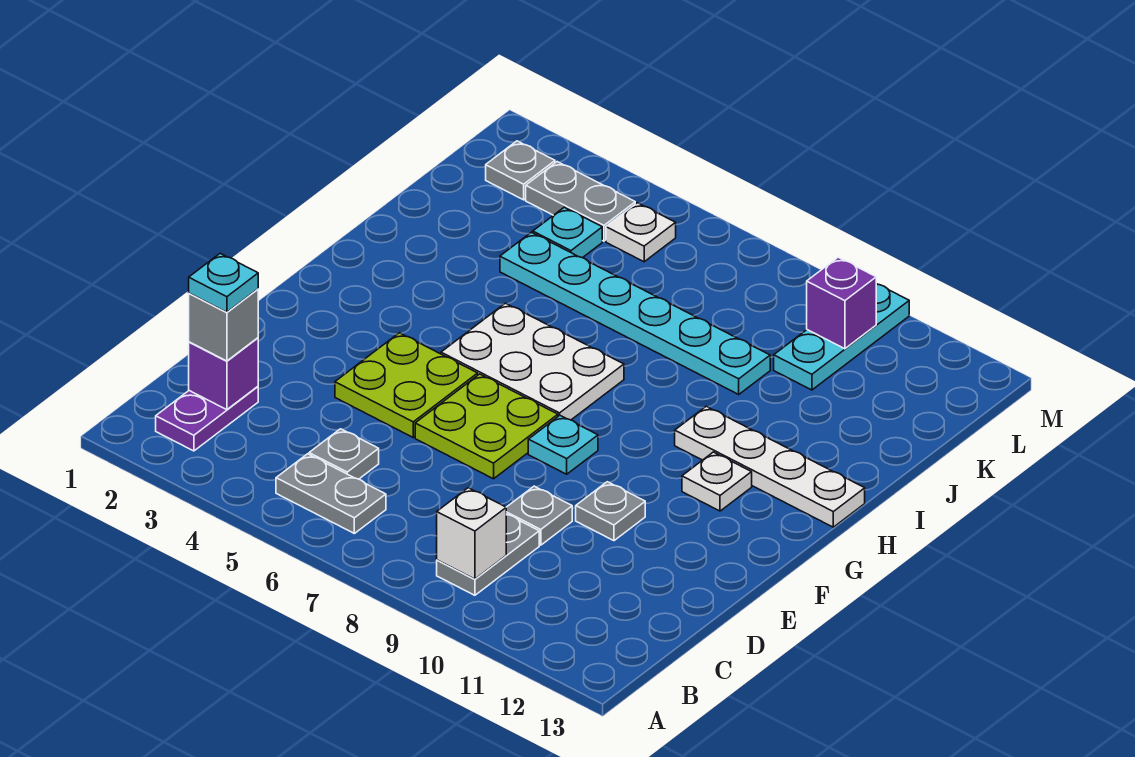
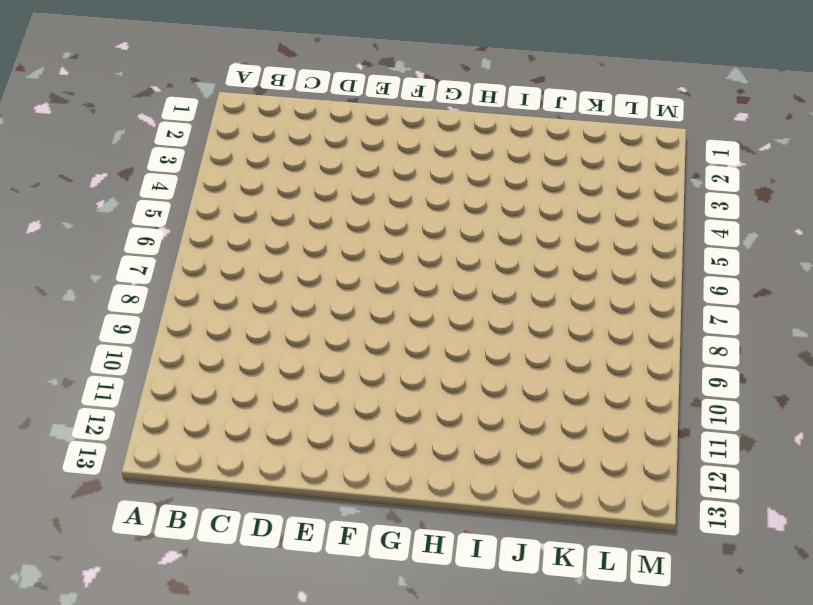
none -> purple plate B2:C2 level 1
none -> grey plate B5:B6 level 1
none -> grey plate B9:C9 level 1

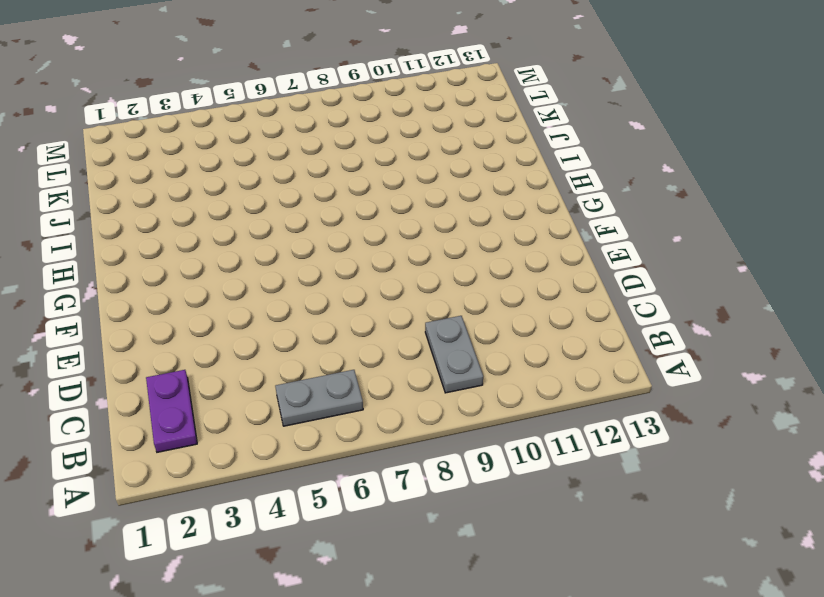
none -> grey plate C5 level 1
none -> grey plate D9 level 1
none -> lime plate E4:F5 level 1

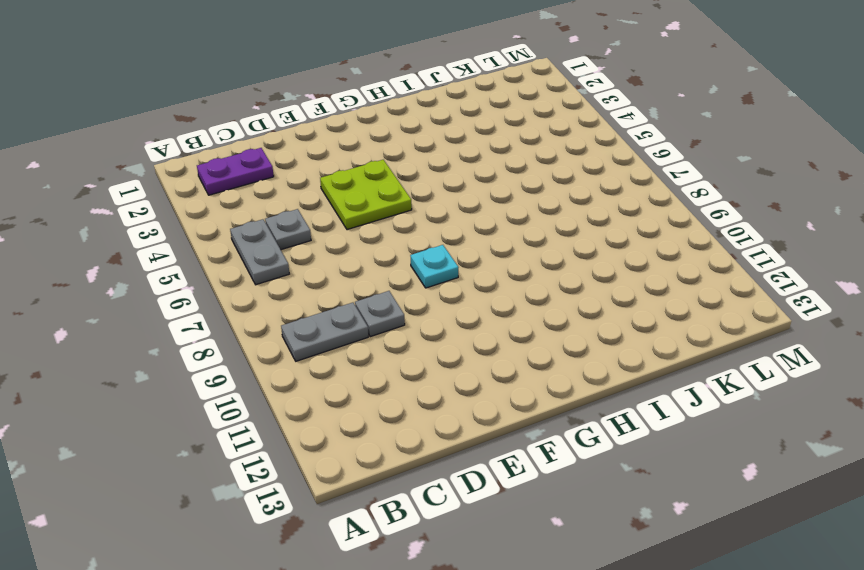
none -> lime plate E6:F7 level 1
none -> grey plate E10 level 1
none -> white plate G5:H7 level 1

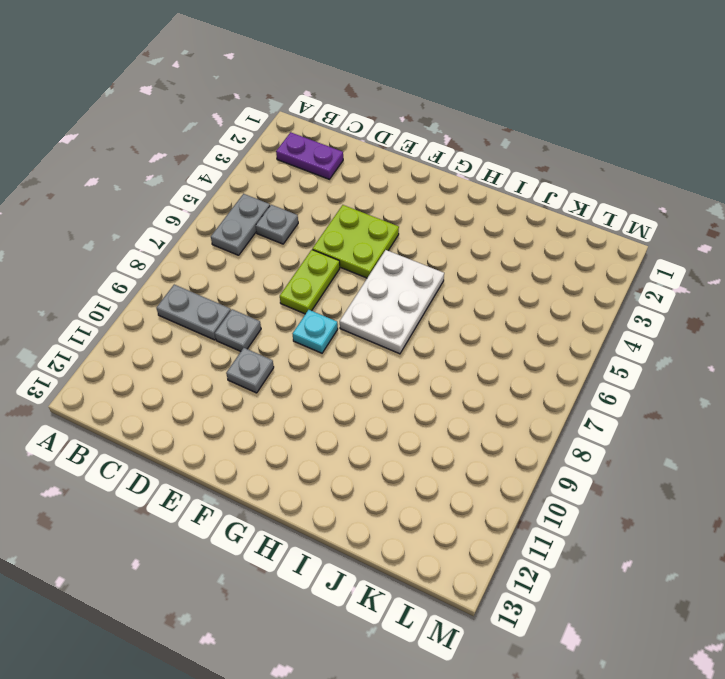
lime plate E6:E7 level 1 -> lime plate E6:F7 level 1
none -> white plate G11 level 1
none -> white plate H10:H13 level 1
none -> cyan plate J4:J9 level 1

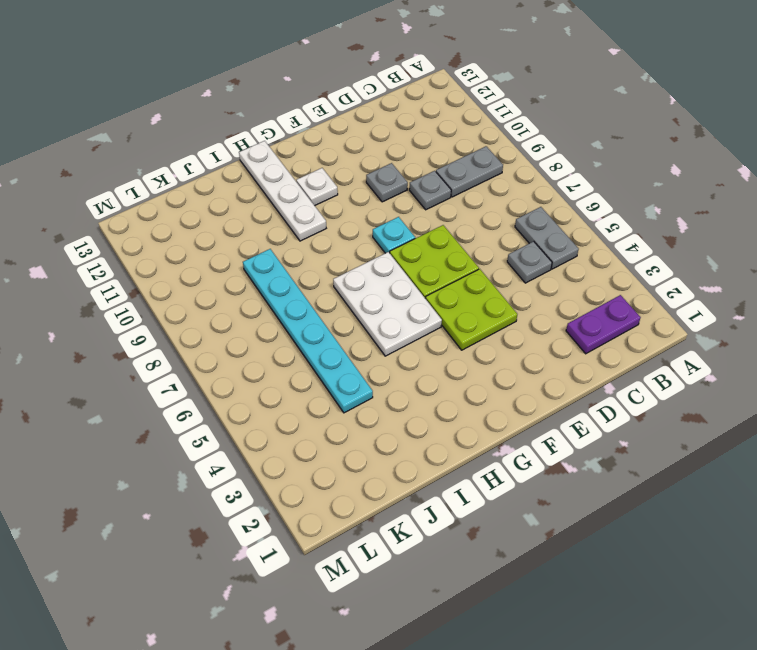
none -> cyan plate K4 level 1
none -> cyan plate K10:M10 level 1
none -> grey plate L2 level 1

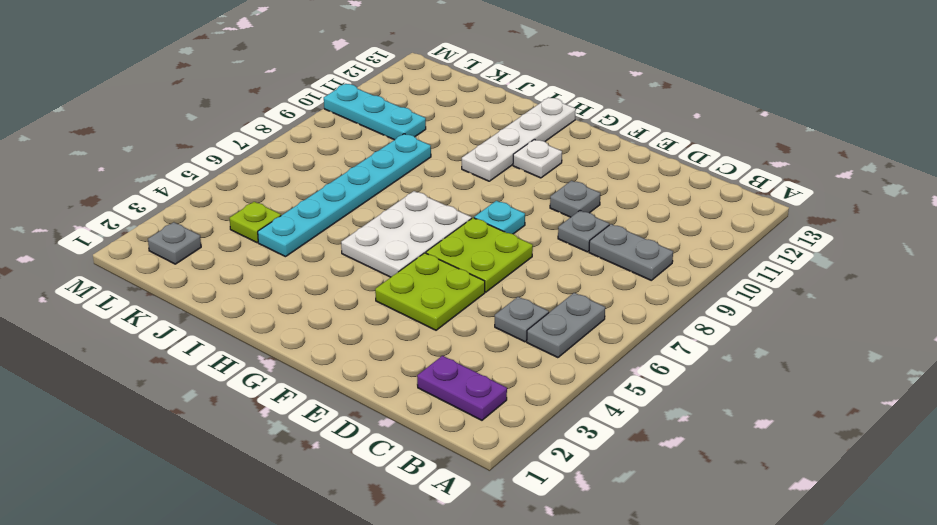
lime plate K4 level 1 -> cyan plate K4 level 1
none -> grey plate L3:L4 level 1
none -> white plate L5 level 1
none -> white brick B9 level 2

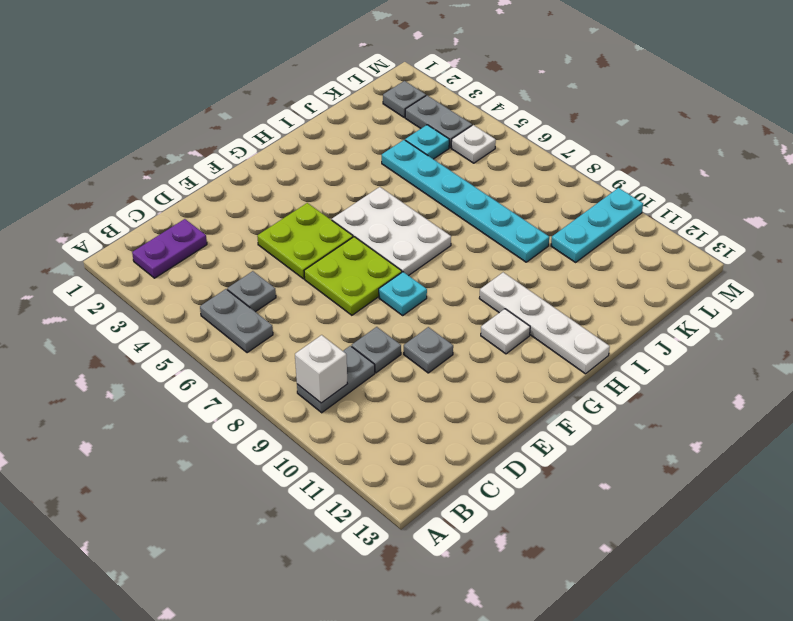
none -> purple brick C2 level 2
none -> purple brick L10 level 2
none -> grey brick C2 level 3

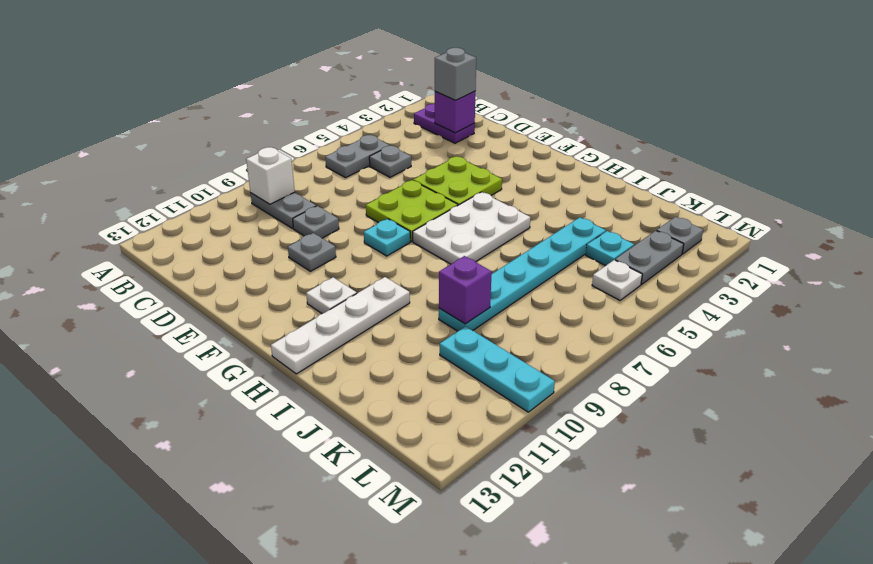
purple brick J9 level 2 -> purple brick L10 level 2
none -> cyan plate C2 level 4

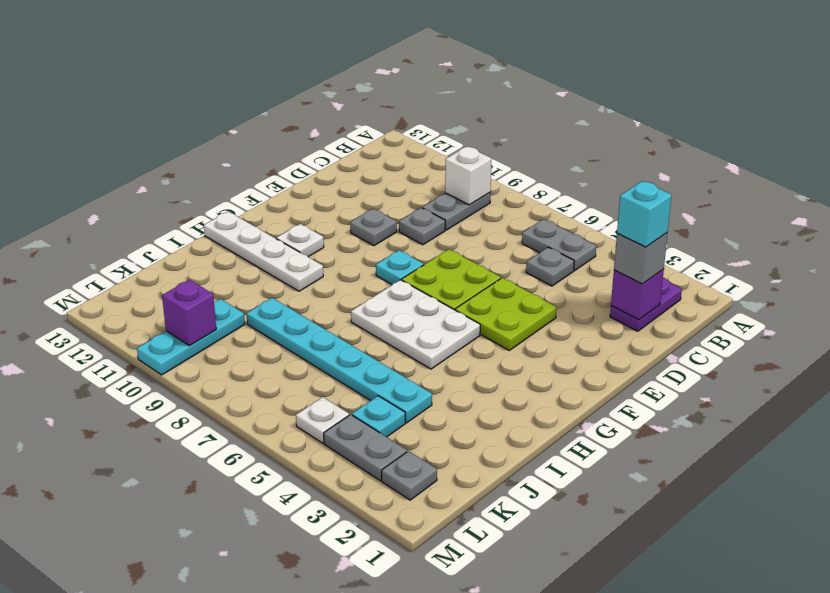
cyan brick C2 level 4 -> cyan plate C2 level 4

